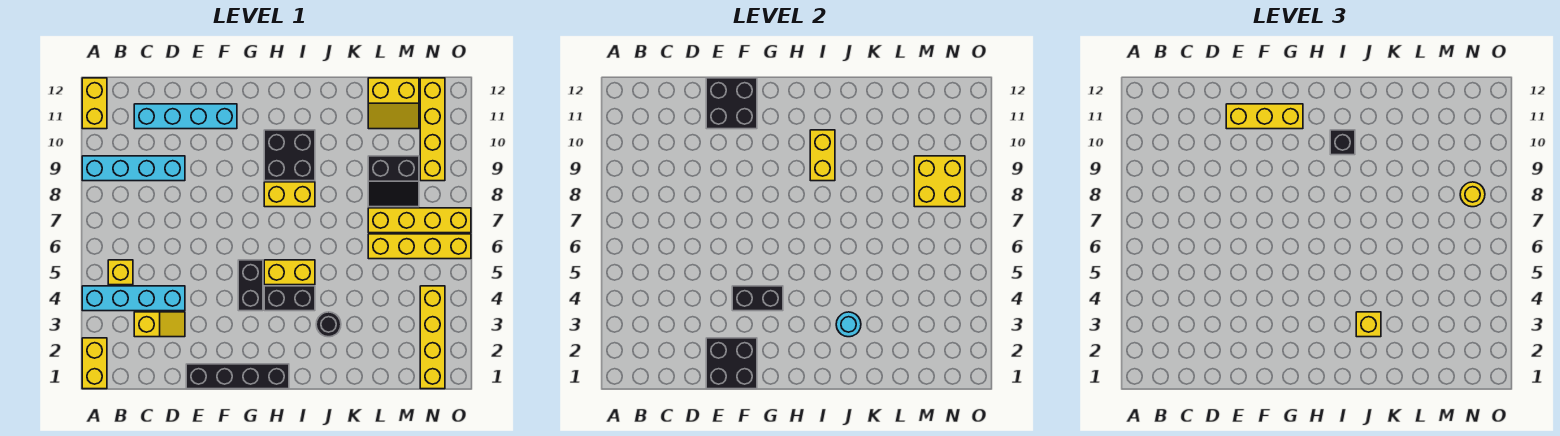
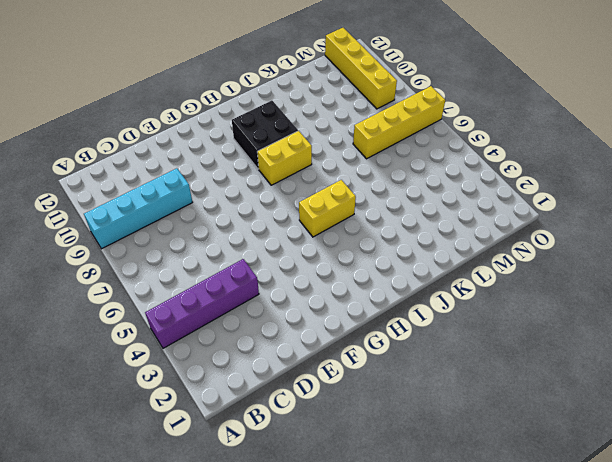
purple brick A4:D4 level 1 -> cyan brick A4:D4 level 1
none -> yellow brick A1:A2 level 1
none -> yellow brick A11:A12 level 1
none -> yellow brick B5 level 1
none -> yellow slope C3:D3 level 1 top C

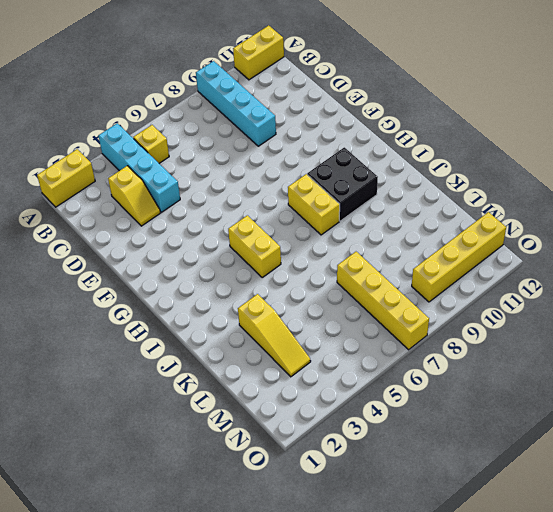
yellow slope K3:M3 level 1 top K -> none
none -> cyan brick C11:F11 level 1
none -> black brick E1:H1 level 1
none -> black brick G4:G5 level 1
none -> black brick H4:I4 level 1

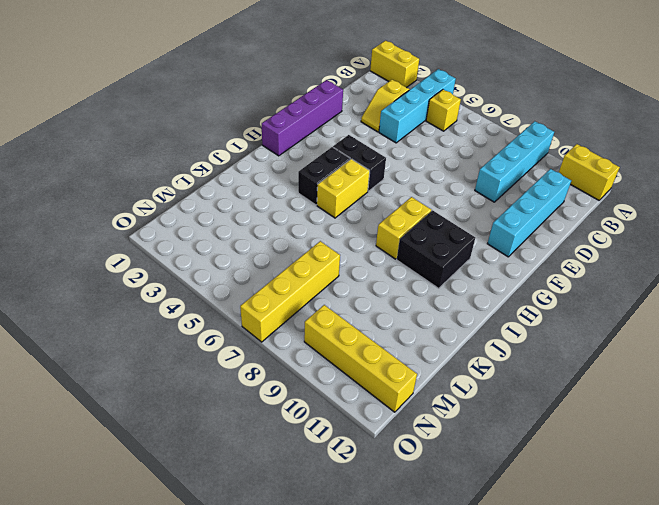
purple brick E1:H1 level 1 -> black brick E1:H1 level 1
none -> black round brick J3 level 1
none -> yellow brick L6:O6 level 1
none -> black slope L8:M9 level 1 top 9
none -> yellow slope L11:M12 level 1 top 12

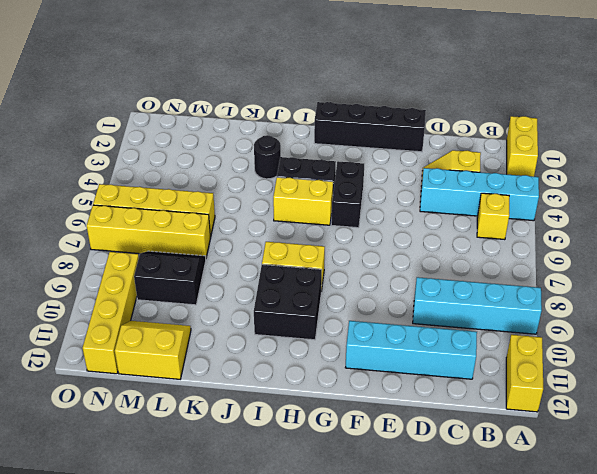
none -> yellow brick N1:N4 level 1
none -> black brick E1:F2 level 2
none -> black brick E11:F12 level 2
none -> black brick F4:G4 level 2

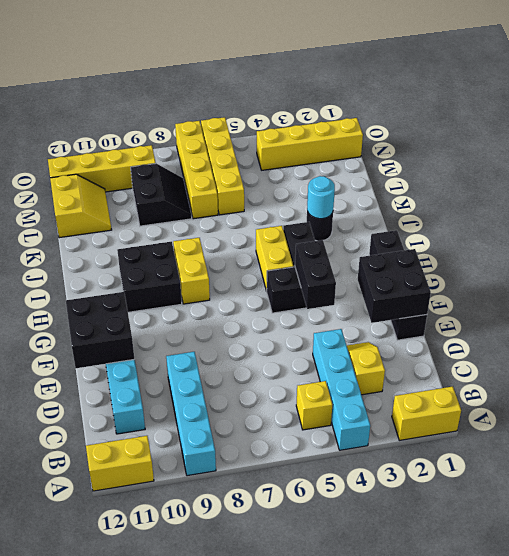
none -> yellow brick I9:I10 level 2
none -> yellow brick M8:N9 level 2
none -> yellow brick E11:G11 level 3
none -> black brick I10 level 3

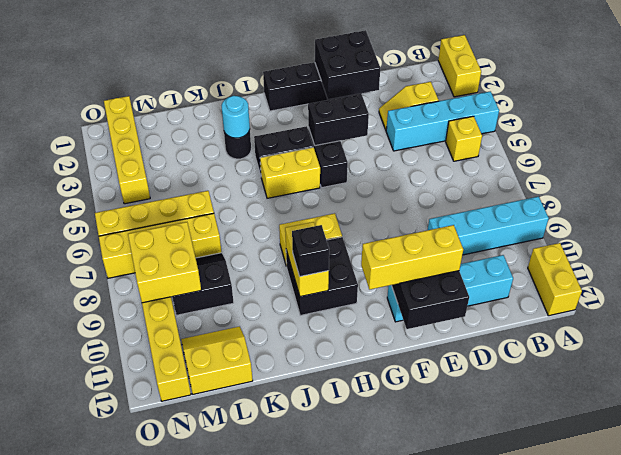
none -> yellow brick J3 level 3
none -> yellow round brick N8 level 3

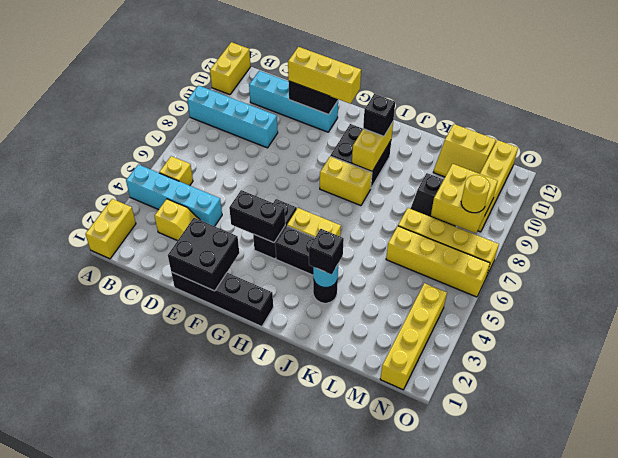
black brick J3 level 3 -> yellow brick J3 level 3

